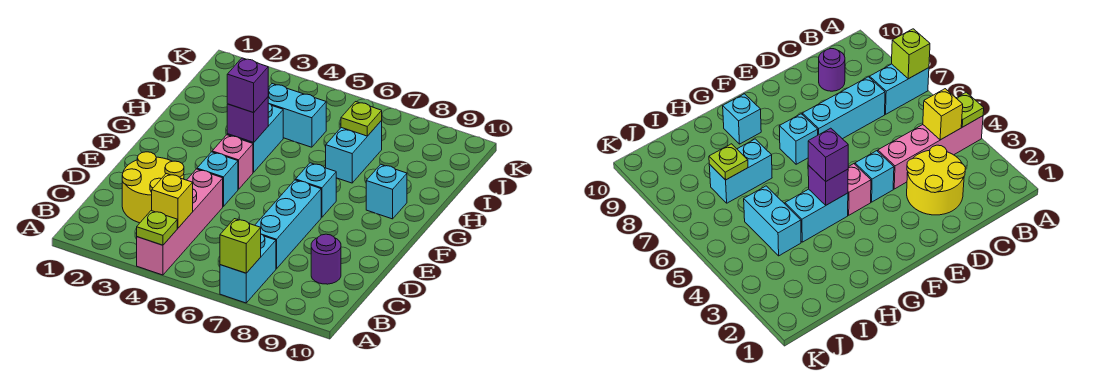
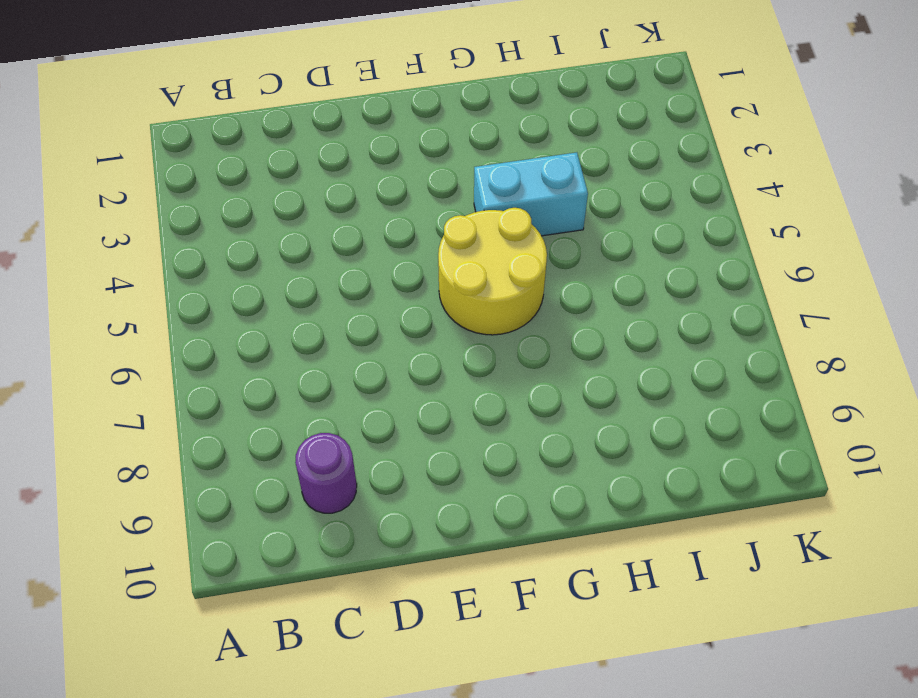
yellow round brick F5:G6 level 1 -> yellow round brick C2:D3 level 1
none -> pink brick A4:D4 level 1
none -> cyan brick A7:B7 level 1
none -> cyan brick C7:E7 level 1

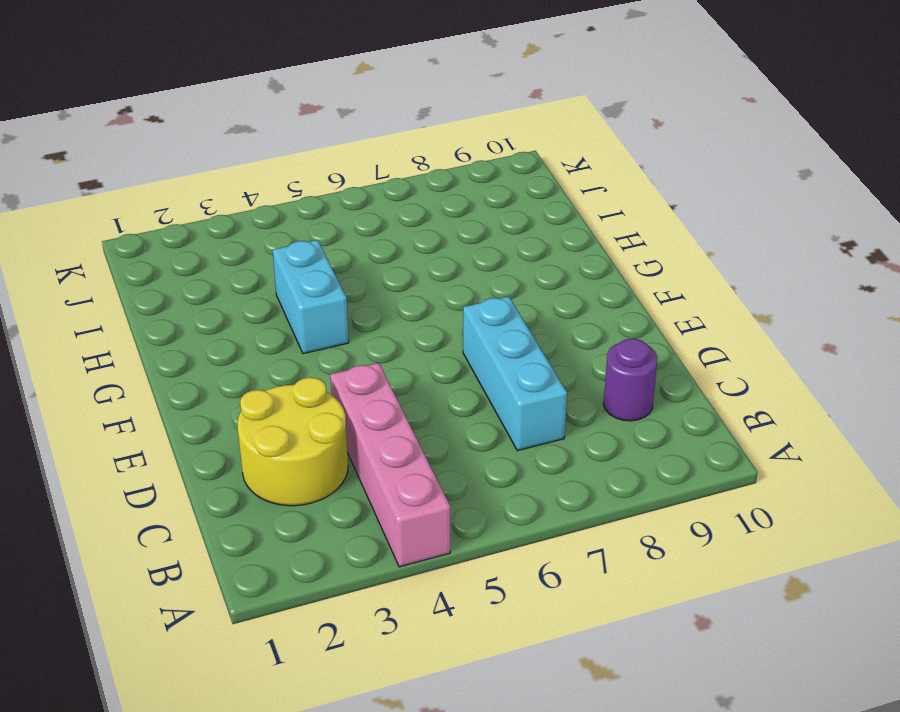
none -> cyan brick A7:B7 level 1
none -> cyan brick E4 level 1
none -> pink brick F4 level 1

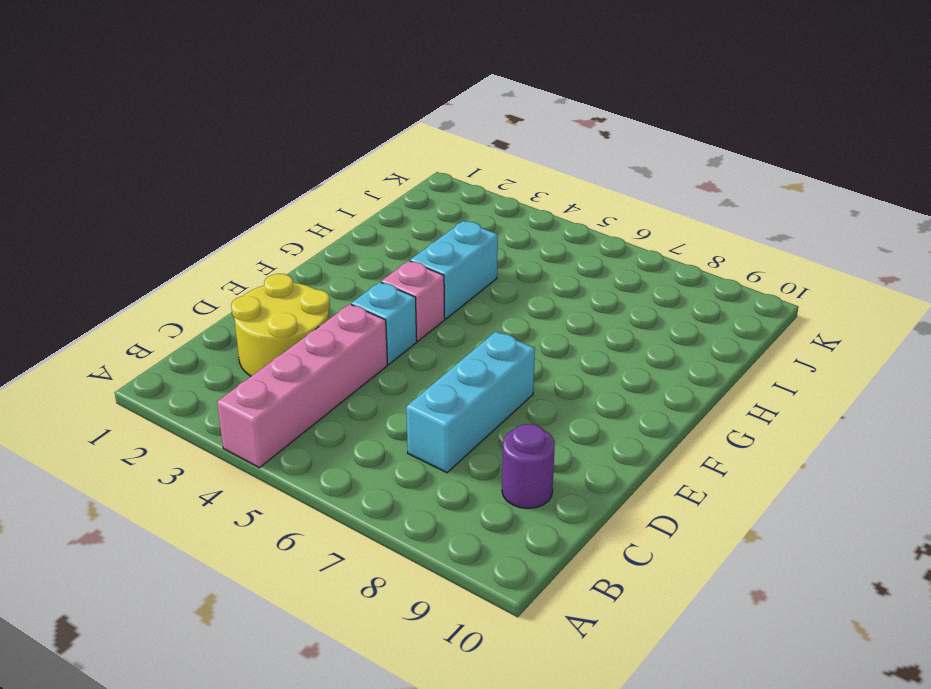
none -> cyan brick A7:B7 level 1
none -> cyan brick F7 level 1
none -> cyan brick G9 level 1

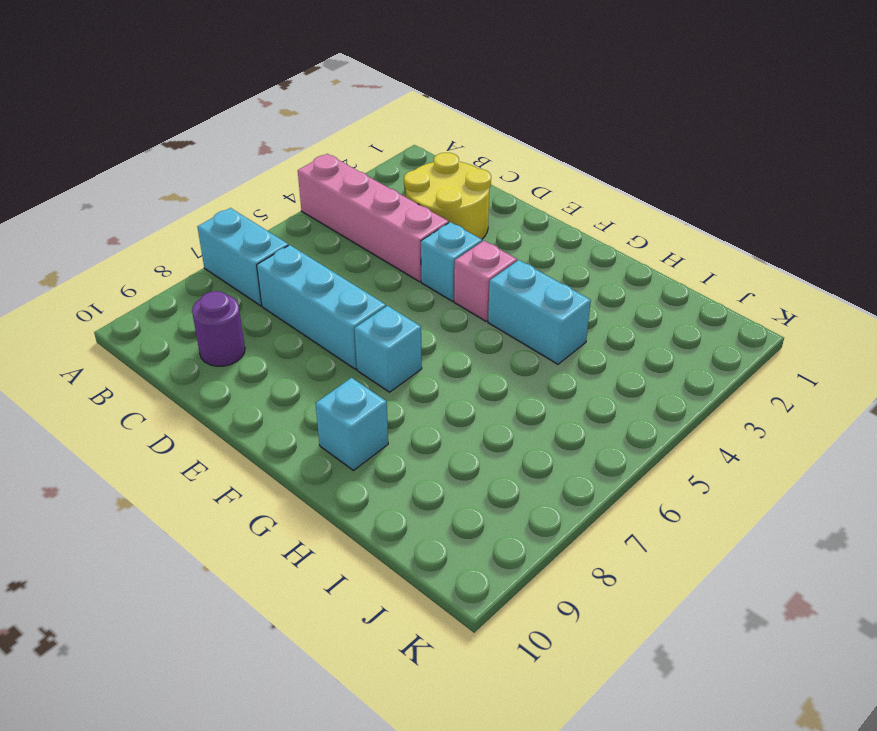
none -> cyan brick H7:I7 level 1
none -> cyan brick I4:I5 level 1
none -> lime plate A4 level 2

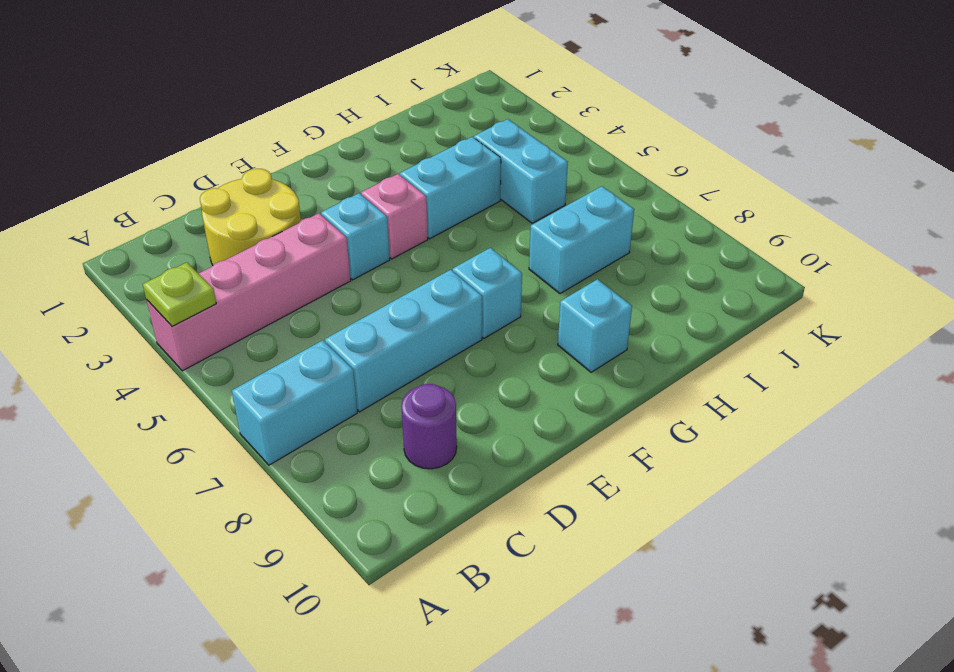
none -> lime brick A7 level 2
none -> yellow brick B4 level 2
none -> purple brick G4 level 2

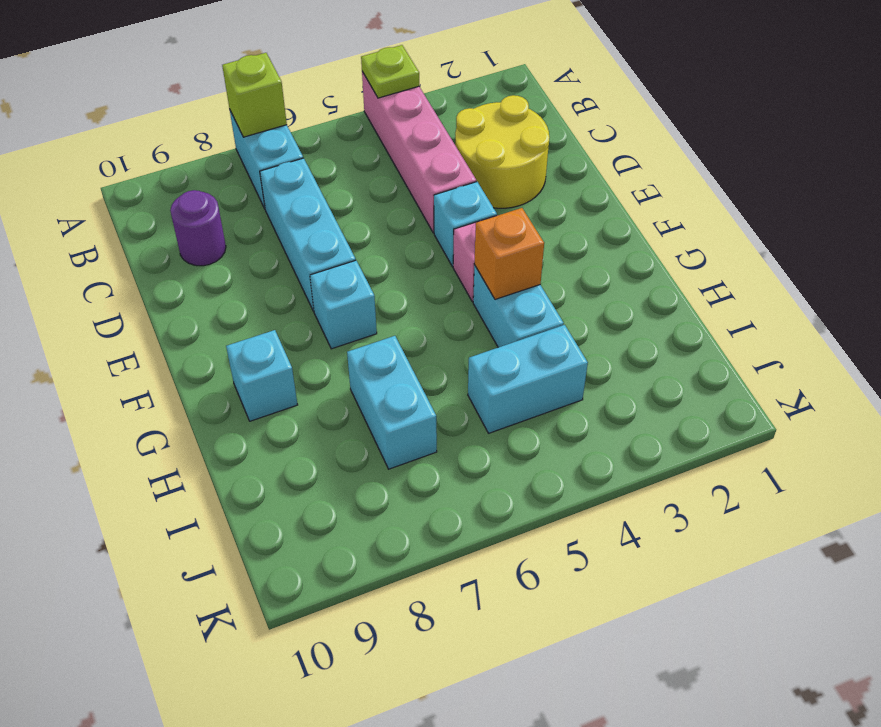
orange brick G4 level 2 -> purple brick G4 level 2
none -> yellow brick B4 level 2
none -> lime plate I7 level 2
none -> purple brick G4 level 3

